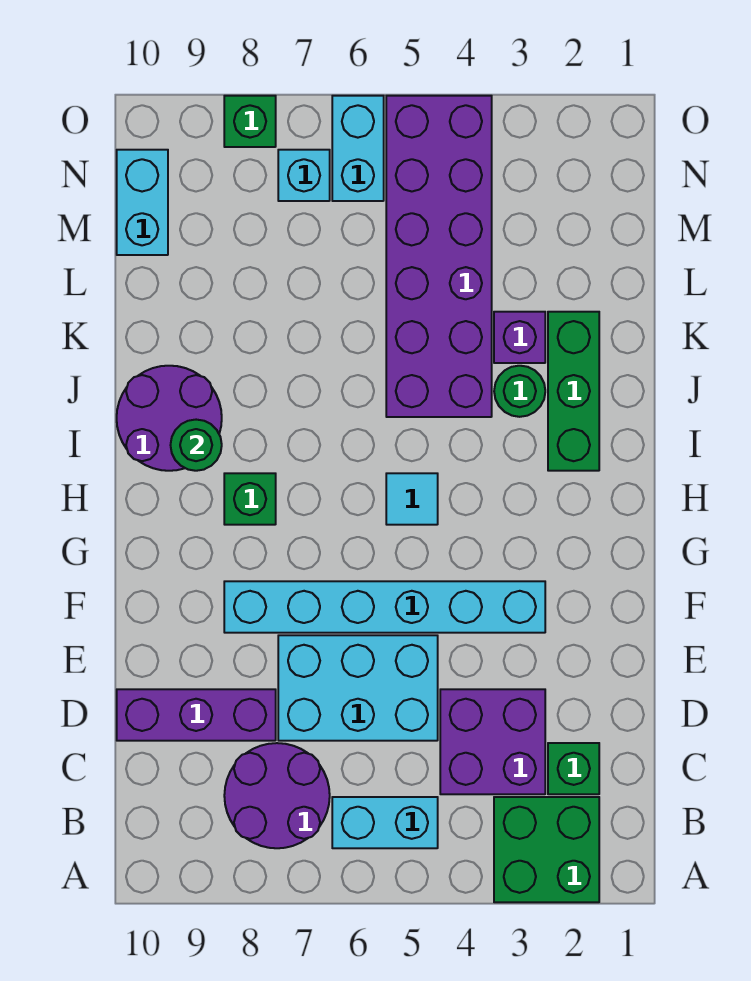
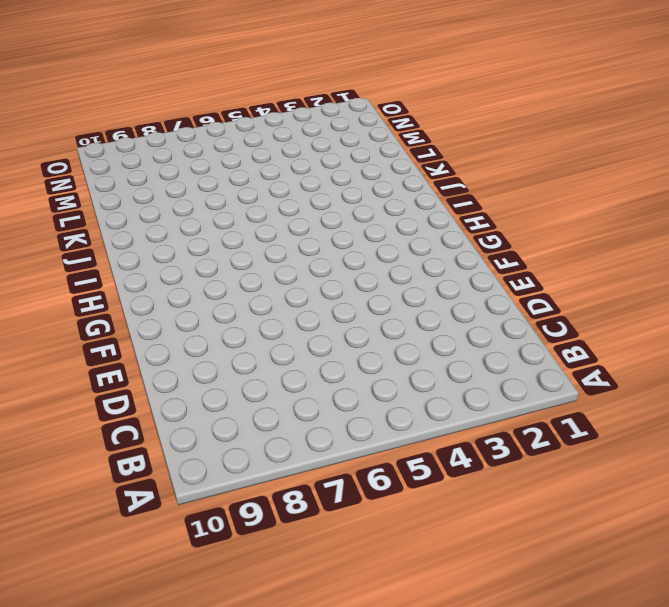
none -> green brick A2:B3 level 1
none -> cyan brick B5:B6 level 1
none -> purple round brick B7:C8 level 1

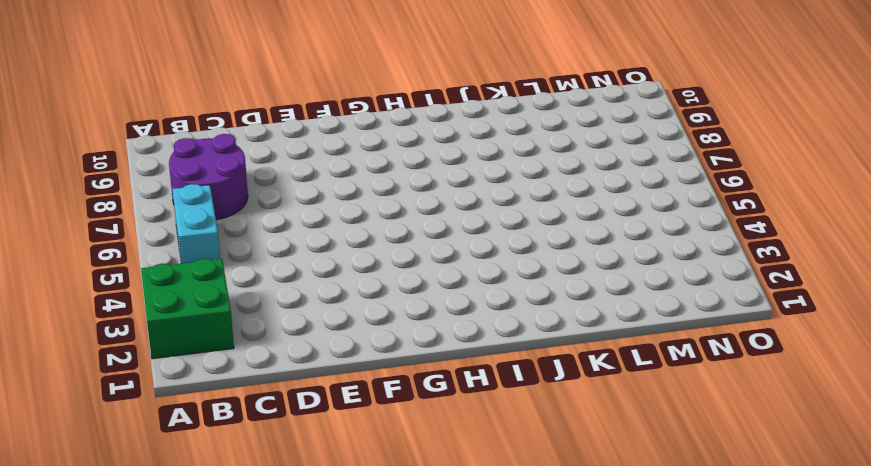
none -> green brick C2 level 1
none -> purple brick C3:D4 level 1
none -> cyan brick D5:E7 level 1

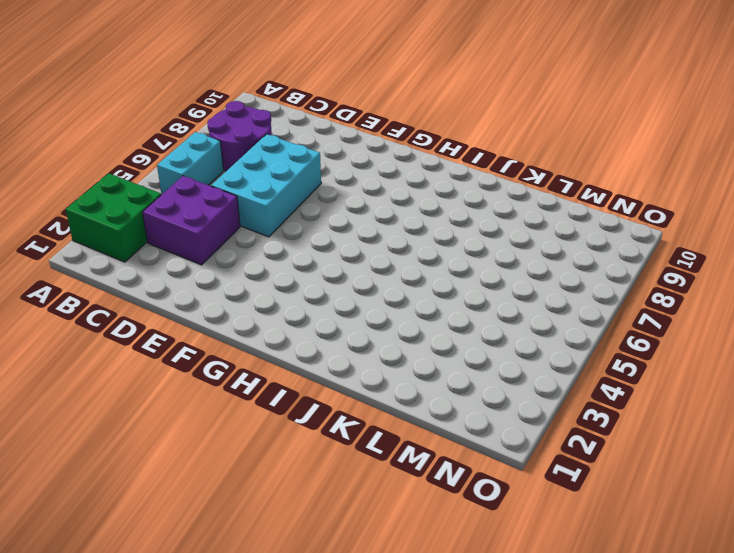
none -> green brick C2 level 1
none -> purple brick D8:D10 level 1
none -> cyan brick F3:F8 level 1

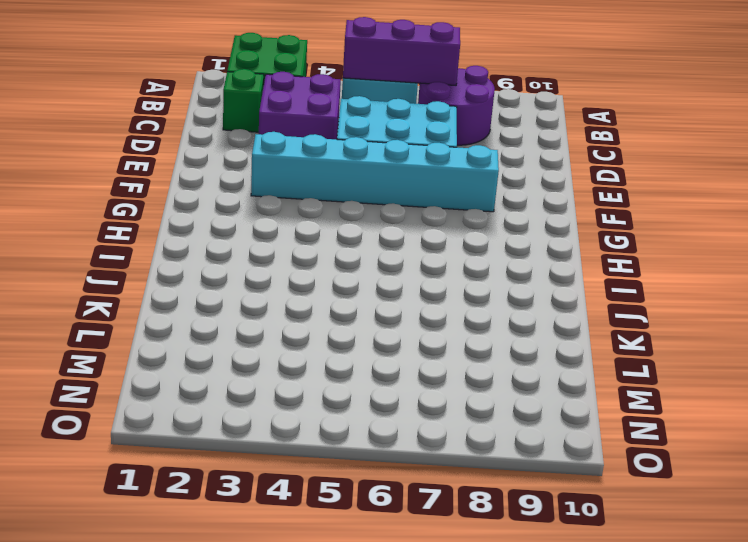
purple brick B5:B7 level 2 -> purple brick D8:D10 level 1
none -> cyan tile H5 level 1
none -> green brick H8 level 1
none -> green brick I2:K2 level 1

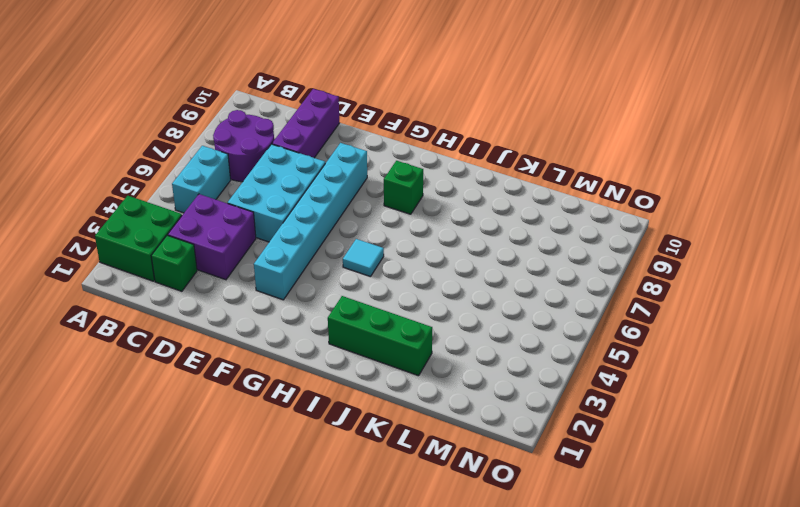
none -> purple round brick I9:J10 level 1
none -> green round brick J3 level 1
none -> purple brick J4:O5 level 1

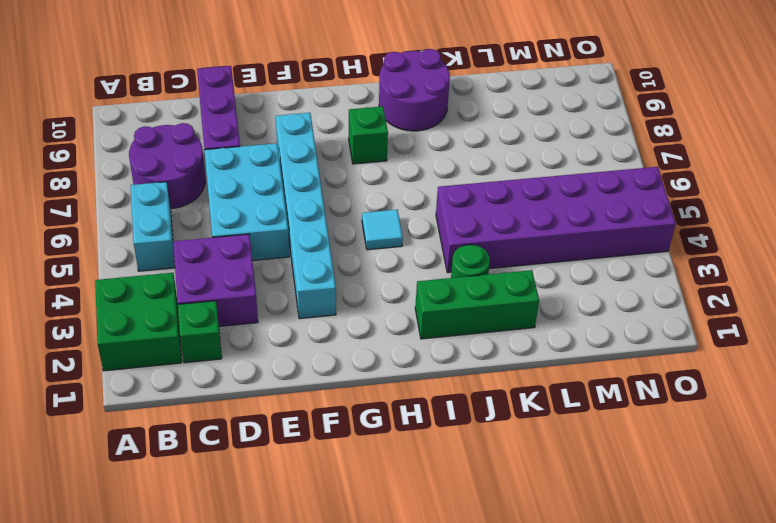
none -> purple brick K3 level 1
none -> cyan brick M10:N10 level 1
none -> cyan brick N6:O6 level 1

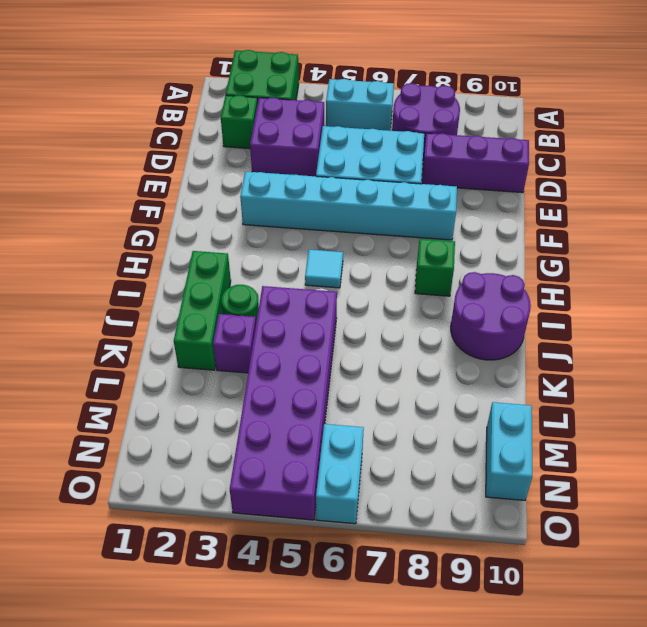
none -> cyan brick N7 level 1
none -> green brick O8 level 1
none -> green round brick I9 level 2

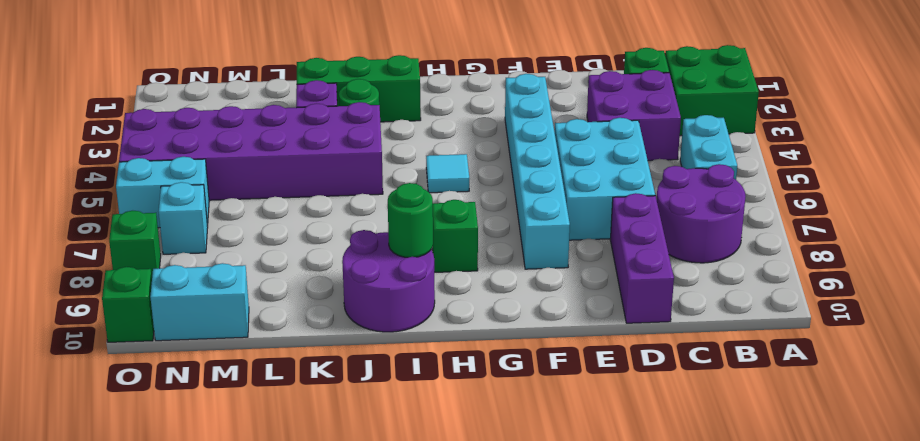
green brick O10 level 1 -> none

